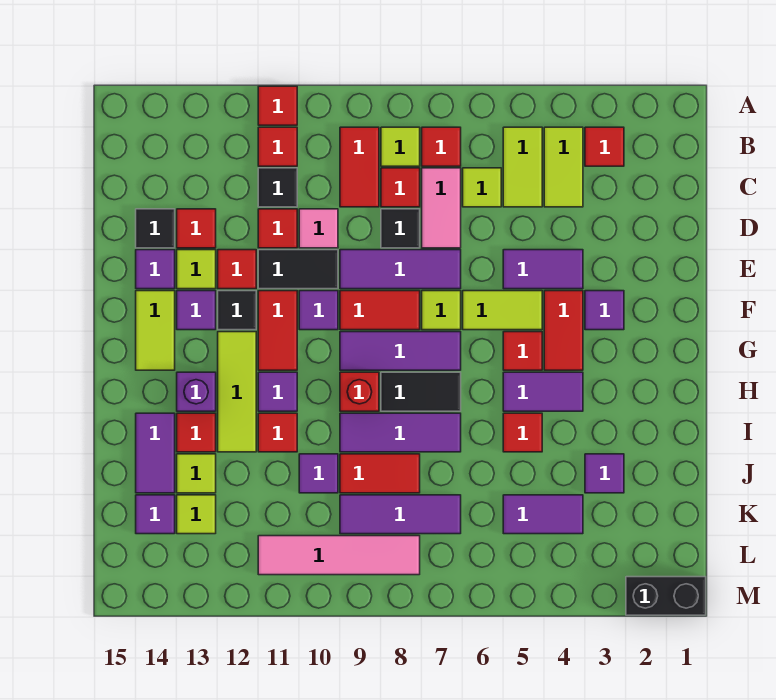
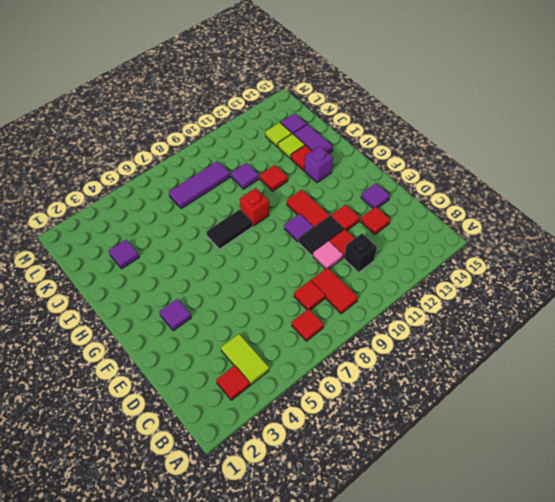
black brick C11 level 1 -> black tile C11 level 1
none -> red tile A11 level 1
none -> lime tile B5:C5 level 1
none -> lime tile B8 level 1
none -> red tile B11 level 1

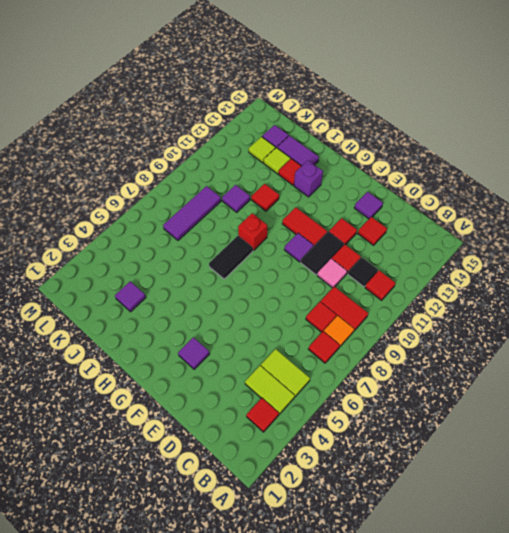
orange tile B8 level 1 -> lime tile B8 level 1
none -> red tile A11 level 1
none -> lime tile C6 level 1
none -> pink tile C7:D7 level 1
none -> black tile D8 level 1

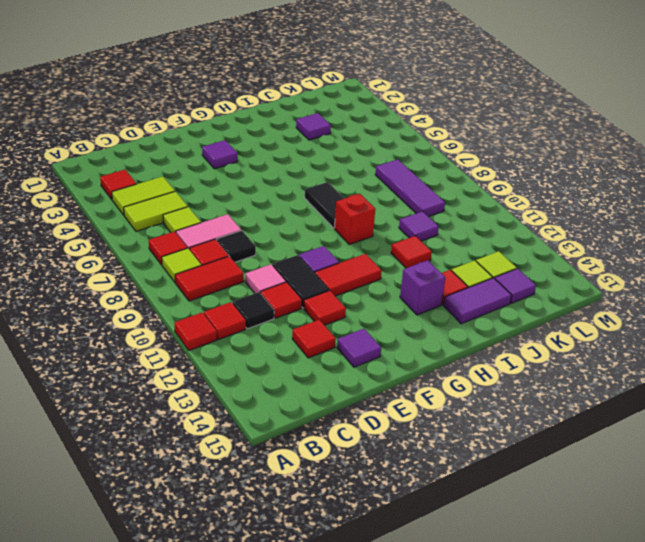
none -> black tile D14 level 1
none -> purple tile E4:E5 level 1
none -> purple tile E7:E9 level 1
none -> lime tile E13 level 1

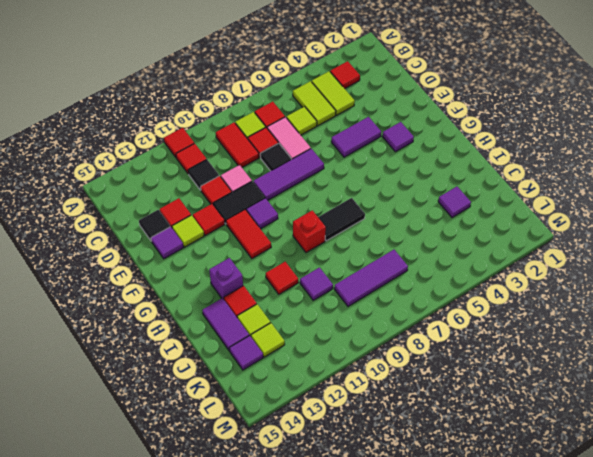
none -> red tile F4:G4 level 1
none -> lime tile F5:F6 level 1
none -> lime tile F7 level 1
none -> red tile F8:F9 level 1

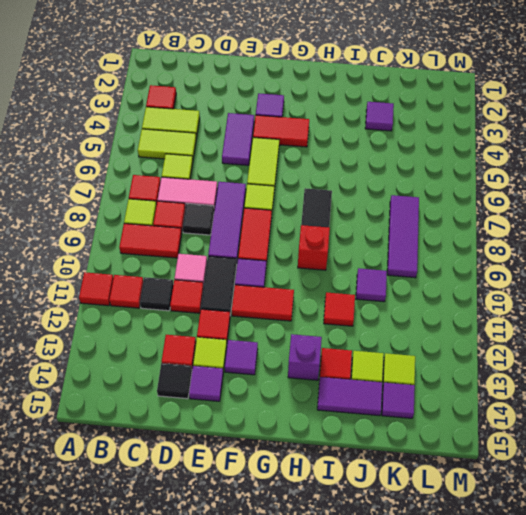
none -> black tile F12 level 1
none -> lime tile F14:G14 level 1
none -> red tile G5 level 1
none -> purple tile G7:G9 level 1

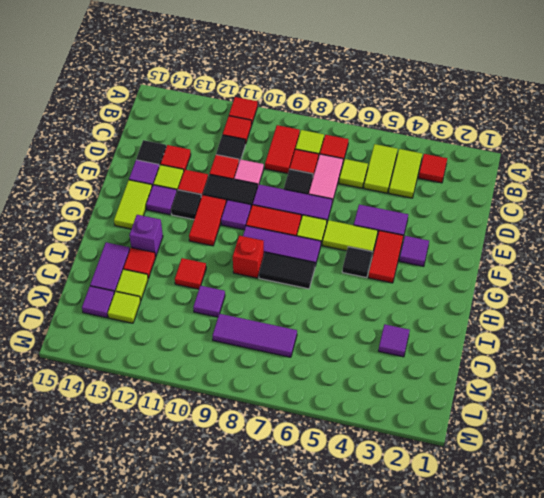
black tile G5 level 1 -> red tile G5 level 1
none -> lime tile G12:I12 level 1
none -> purple tile H4:H5 level 1
none -> purple tile H11 level 1
none -> red tile I5 level 1

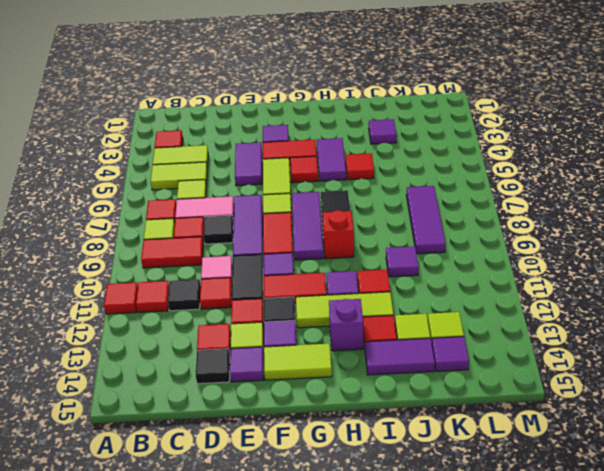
none -> purple tile I7:I9 level 1
none -> red tile J8:J9 level 1
none -> purple tile K4:K5 level 1
none -> pink tile L8:L11 level 1

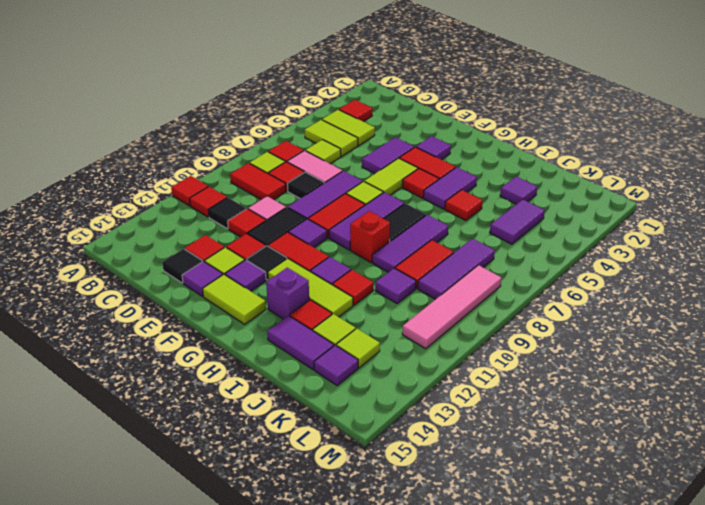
none -> black brick M1:M2 level 1

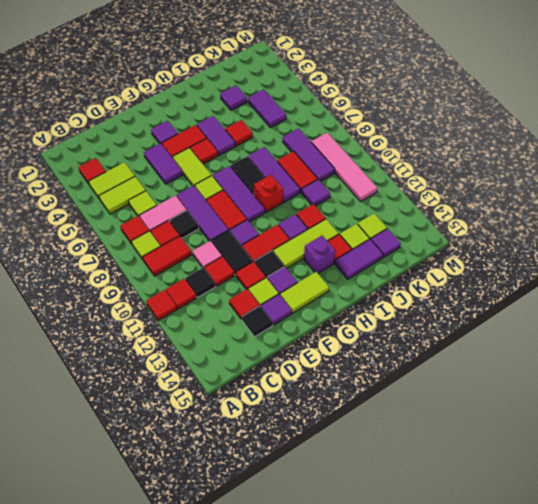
none -> black brick M1:M2 level 1

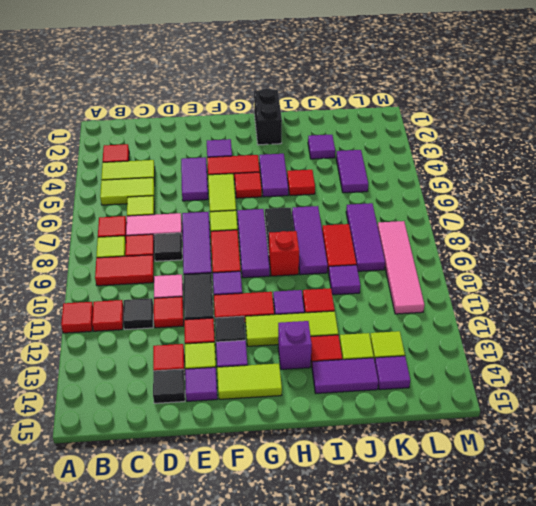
black brick H1:H2 level 1 -> black brick M1:M2 level 1

